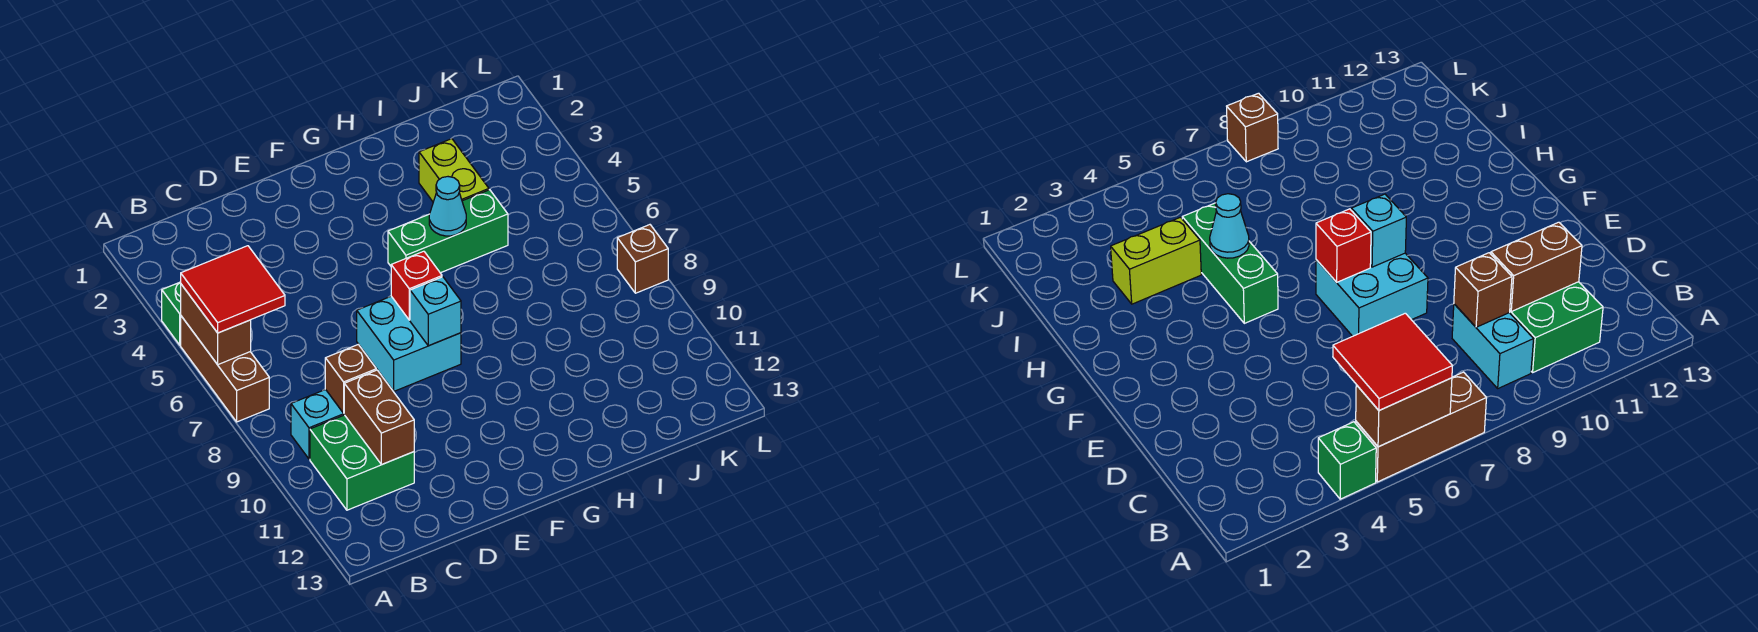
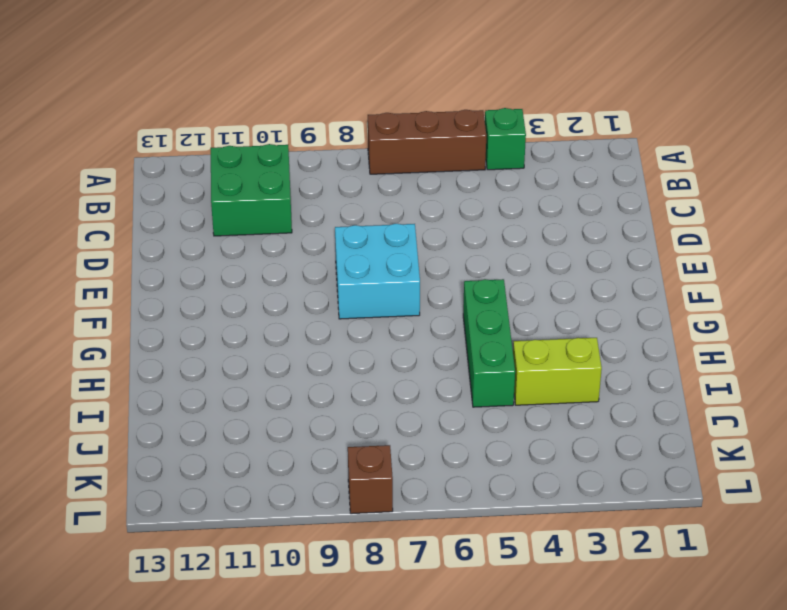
none -> cyan brick B9:C9 level 1
none -> brown brick A5:A6 level 2
none -> brown brick C9 level 2

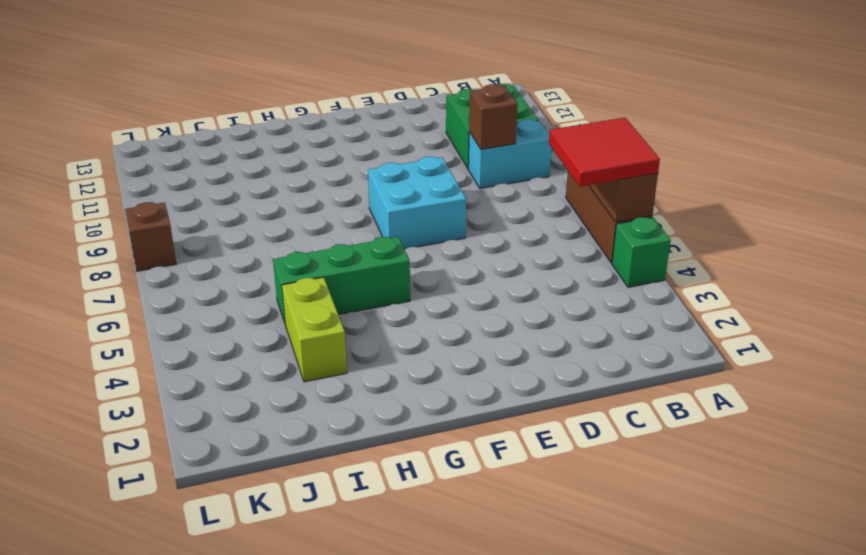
none -> brown brick C10:C11 level 2
none -> red brick F7 level 2
none -> cyan brick F8 level 2

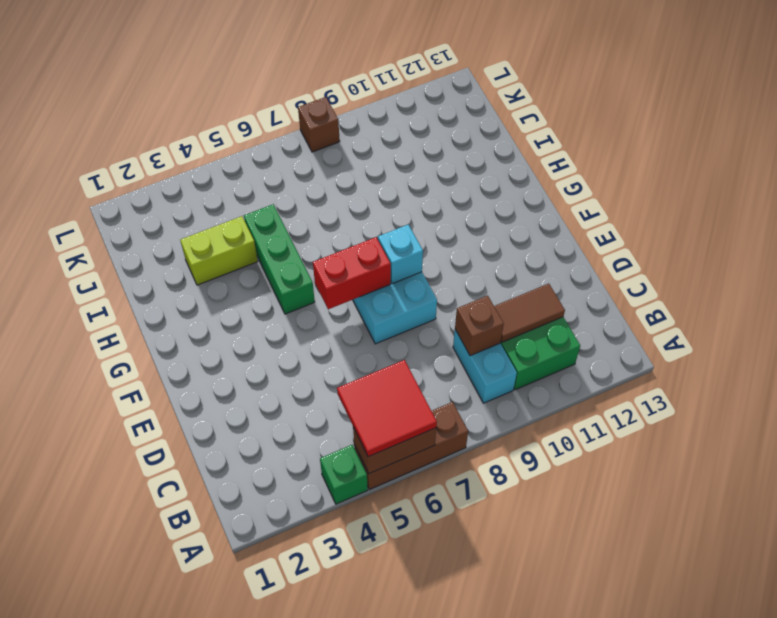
brown tile C10:C11 level 2 -> brown brick C10:C11 level 2
red brick F6:F7 level 2 -> red brick F7 level 2
none -> cyan cone H5 level 2

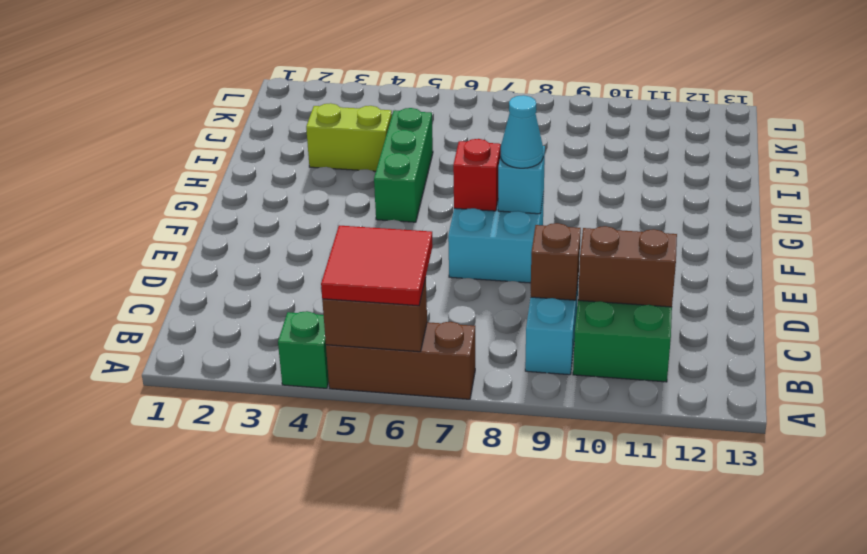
cyan cone F8 level 3 -> cyan cone H5 level 2
none -> brown brick L8 level 1

